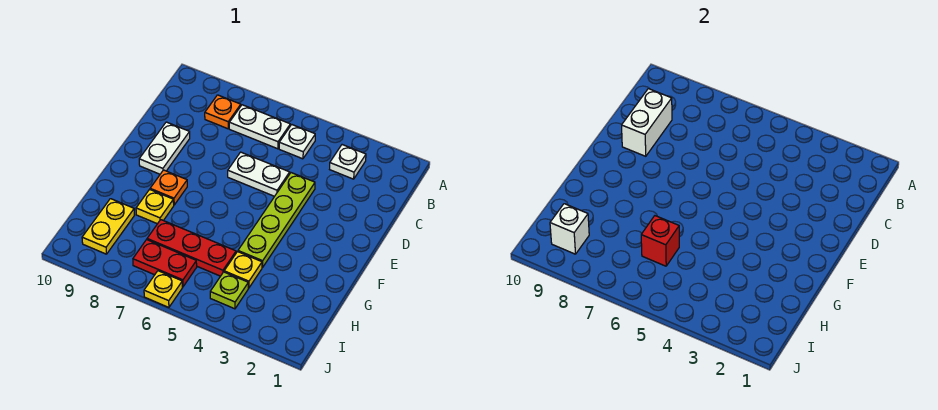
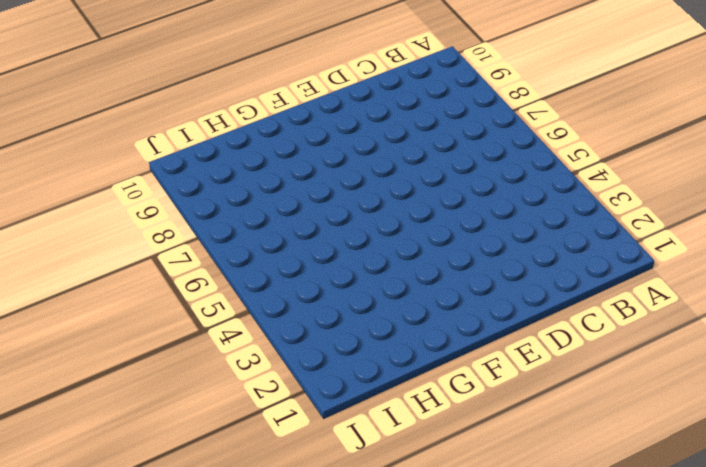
none -> white plate B3 level 1
none -> white plate B5 level 1
none -> white plate B6:B7 level 1

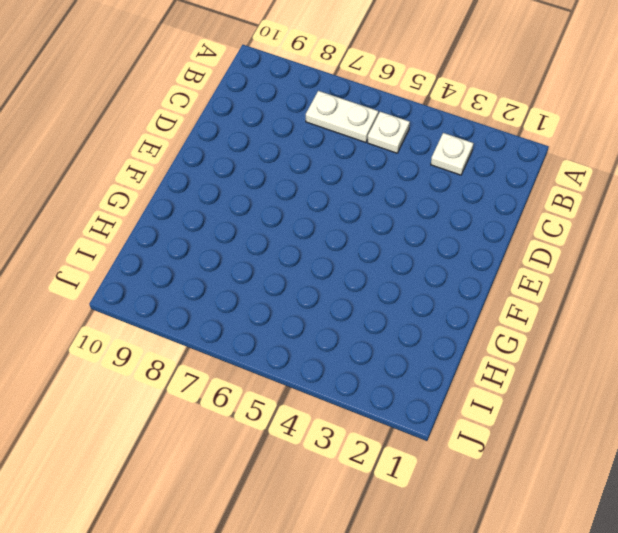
none -> orange plate B8 level 1
none -> lime plate D4:G4 level 1
none -> white plate D5:D6 level 1

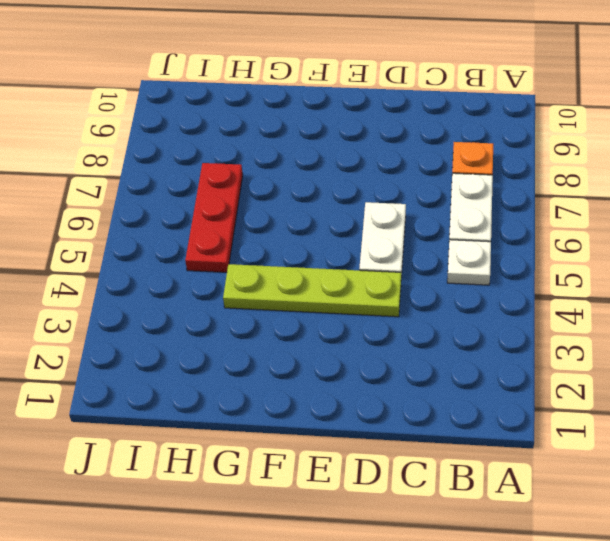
none -> white plate B3 level 1
none -> white plate D9:E9 level 1
none -> orange plate F8 level 1

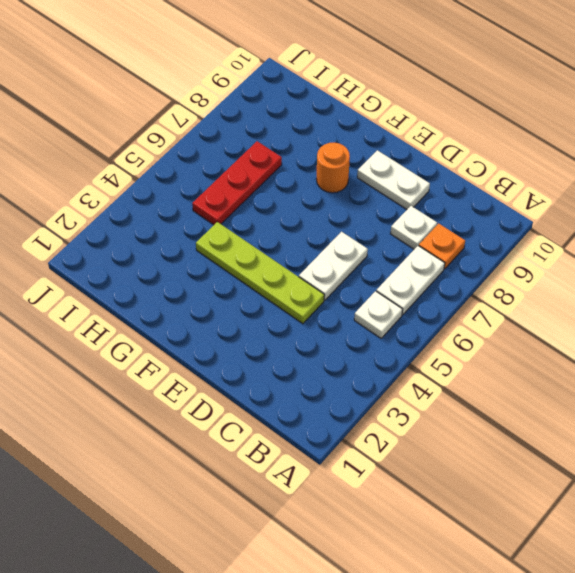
white plate C8 level 1 -> white plate B3 level 1
orange round brick F8 level 1 -> orange plate F8 level 1
none -> yellow plate G8 level 1
none -> yellow plate H4 level 1
none -> yellow plate H9:I9 level 1

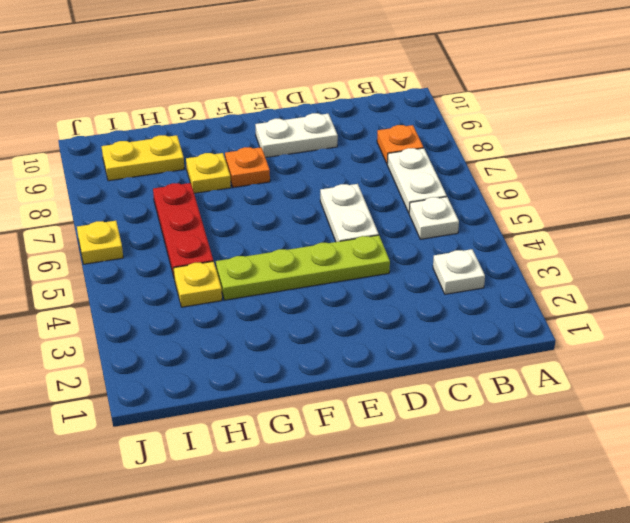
none -> lime plate I4 level 1
none -> red plate I6:I7 level 1
none -> white brick C9:D9 level 2

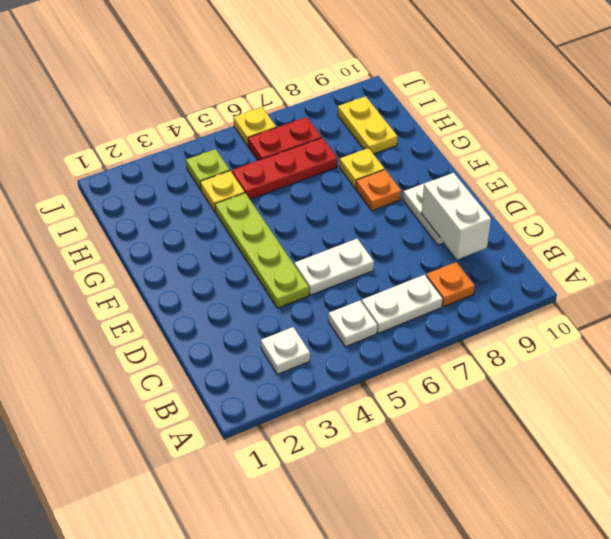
none -> red brick H6 level 2
none -> white brick I9 level 2

